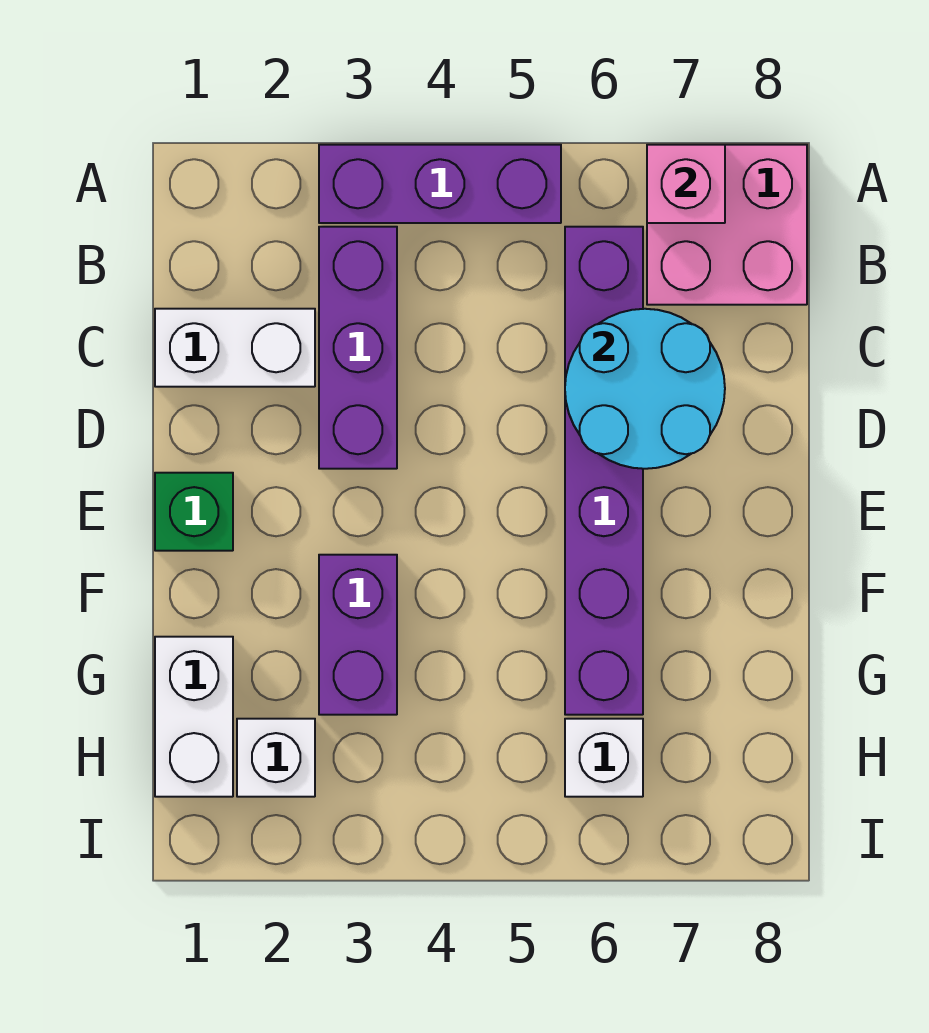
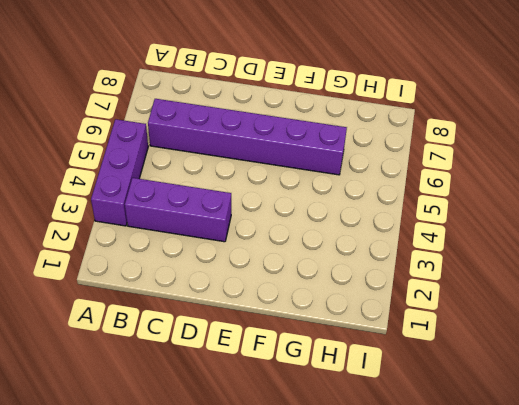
none -> pink brick A7:B8 level 1
none -> white brick C1:C2 level 1
none -> green brick E1 level 1

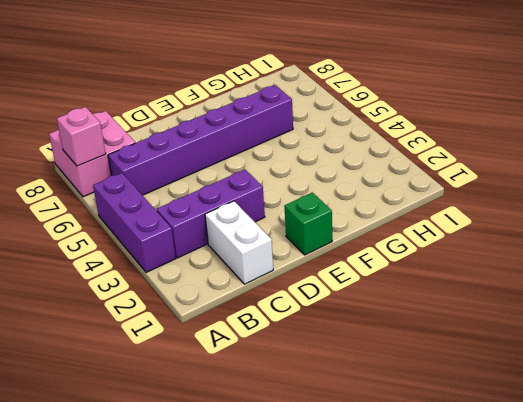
none -> purple brick F3:G3 level 1
none -> white brick G1:H1 level 1
none -> white brick H2 level 1

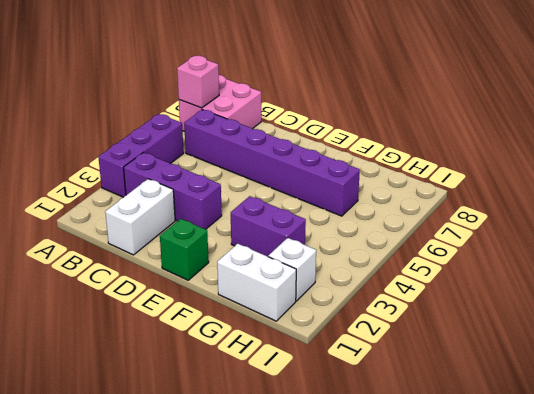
none -> white brick H6 level 1
none -> cyan round brick C6:D7 level 2

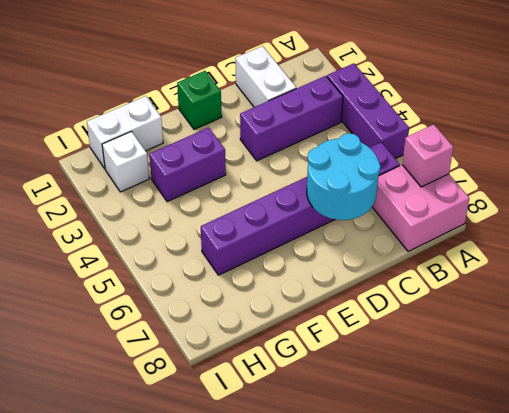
none -> white brick H6 level 1

